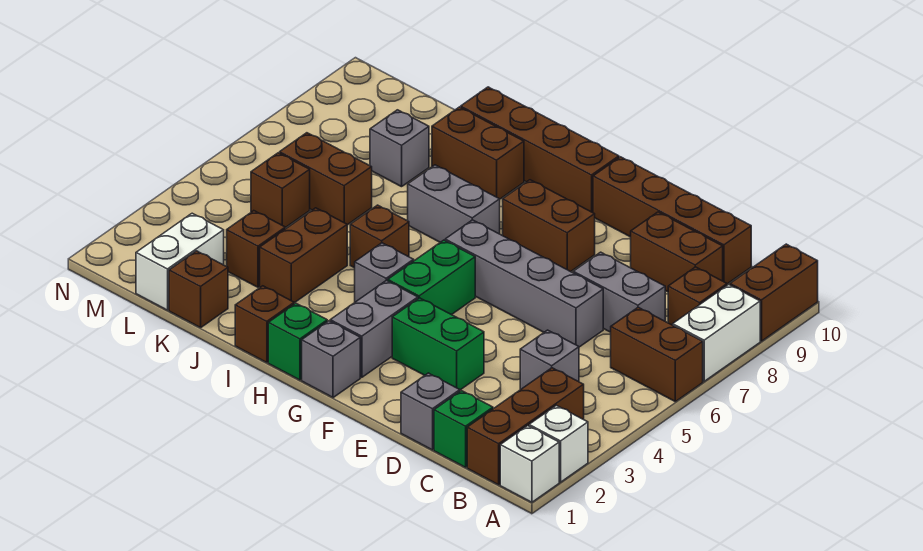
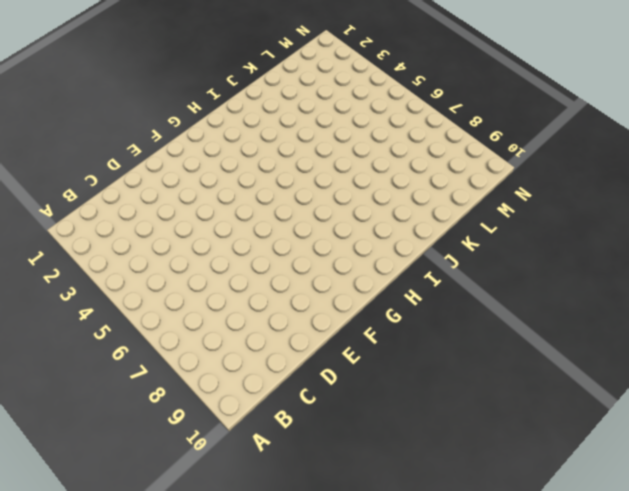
none -> white brick A1 level 1
none -> white brick A2 level 1
none -> brown brick A6:B6 level 1
none -> white brick A7:A8 level 1

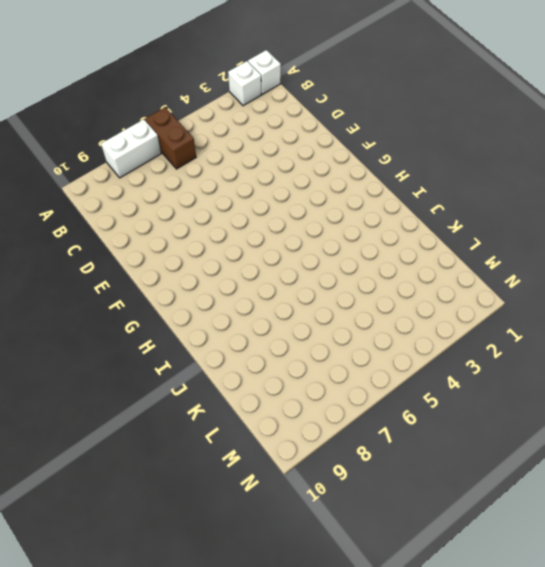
none -> brown brick A9:A10 level 1
none -> brown brick B1:B3 level 1
none -> brown brick B8 level 1
none -> green brick C1 level 1

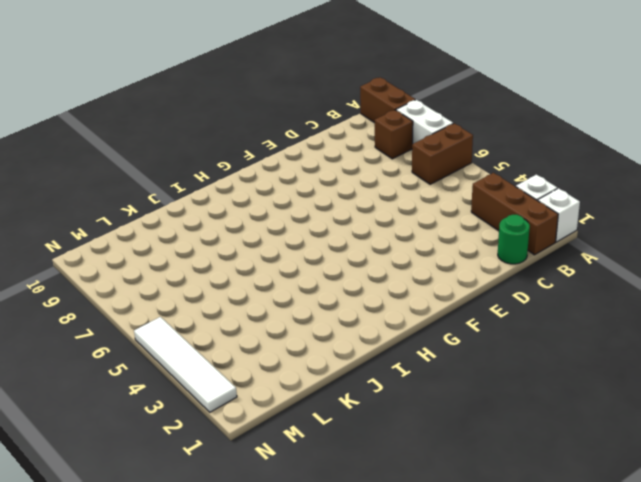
green round brick C1 level 1 -> green brick C1 level 1
white tile N2:N5 level 1 -> none
none -> grey brick C4 level 1
none -> grey brick C7:D7 level 1
none -> brown brick C9:D9 level 1
none -> brown brick C10:F10 level 1

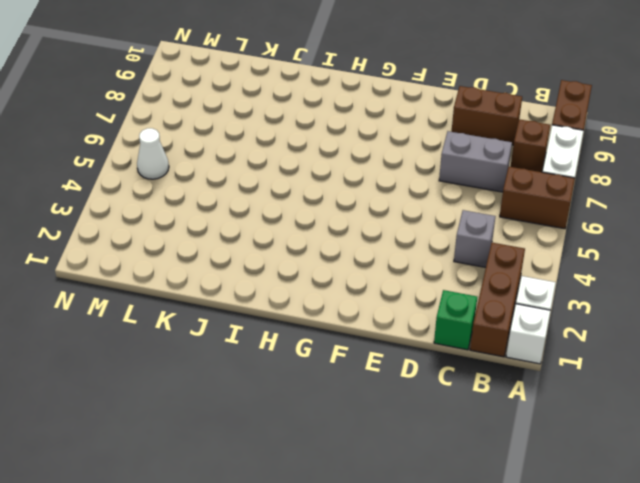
white cone M5 level 1 -> none
none -> brown brick C10:F10 level 1
none -> grey brick D1 level 1
none -> grey brick D6:G6 level 1
none -> green brick E3:F3 level 1

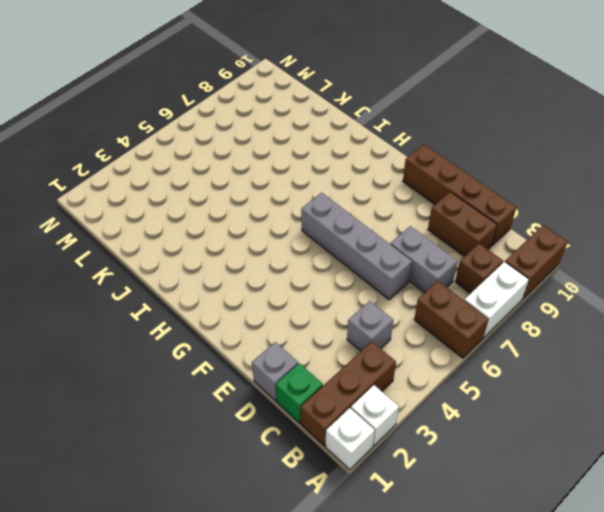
none -> green brick E3:F3 level 1
none -> brown brick F8:G8 level 1
none -> grey brick G1 level 1
none -> grey brick G2:G3 level 1

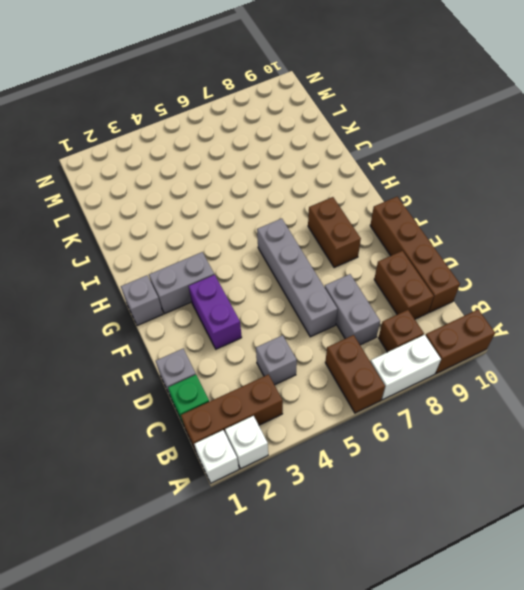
purple brick E3:F3 level 1 -> green brick E3:F3 level 1
none -> green brick G4:G5 level 1
none -> brown brick G10:J10 level 1
none -> green brick H1 level 1
none -> grey brick H4 level 1

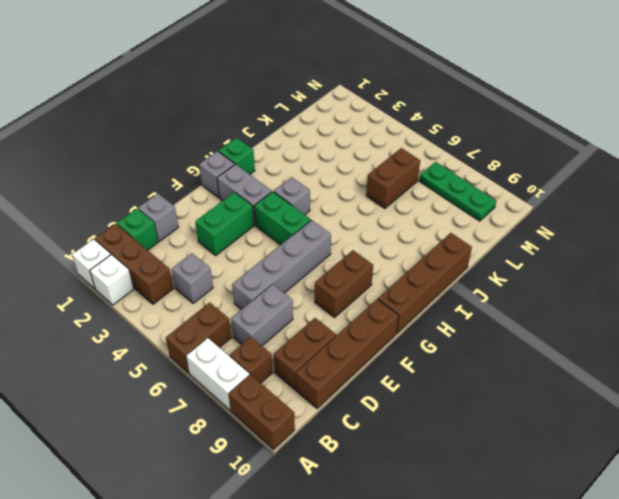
green plate M7:M9 level 1 -> none
none -> grey brick H7:I7 level 1
none -> brown brick I1 level 1
none -> brown brick I5 level 1
none -> brown brick I9:J9 level 1

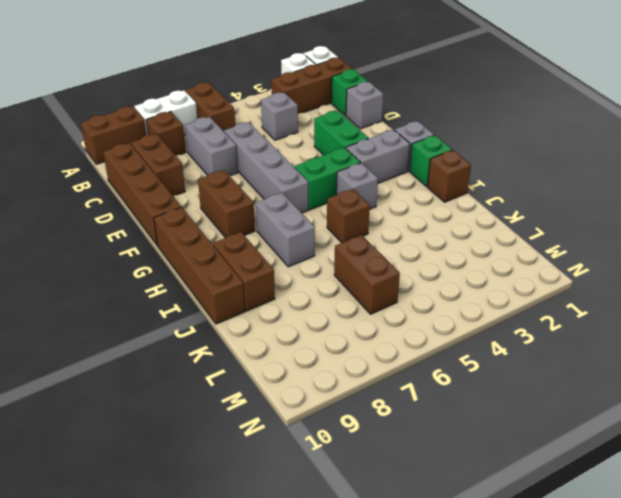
none -> brown brick J3:J4 level 1
none -> brown brick K1 level 1
none -> brown brick K3 level 1
none -> grey brick K8 level 1

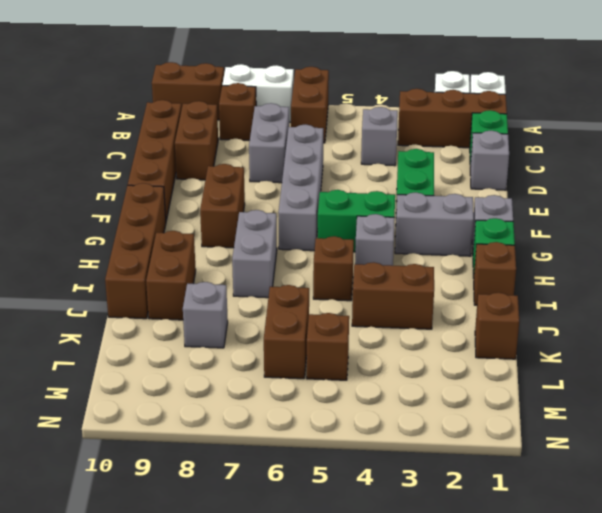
none -> brown brick K3 level 1
none -> white brick L1:L2 level 1

